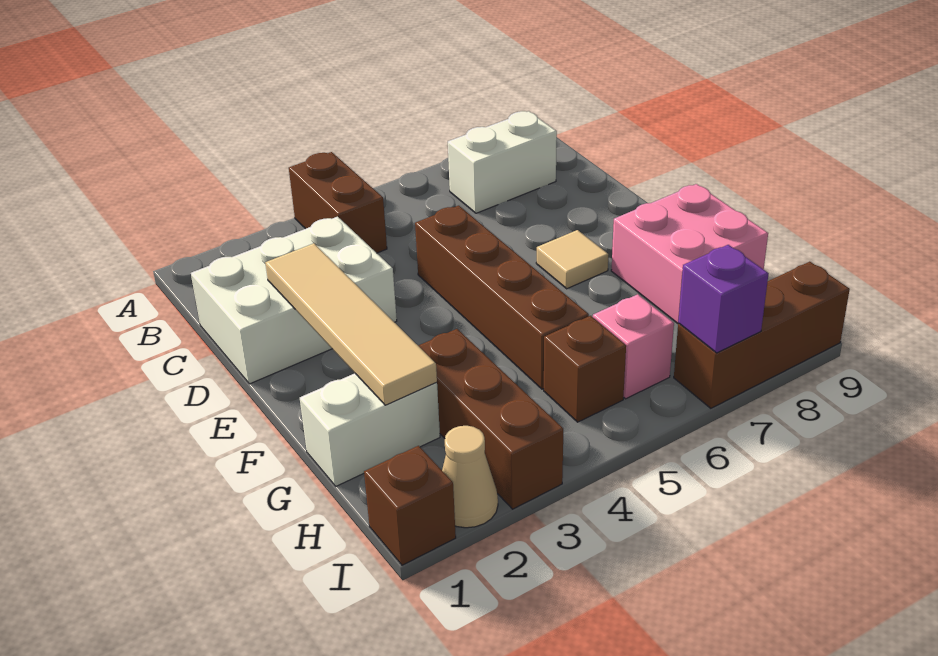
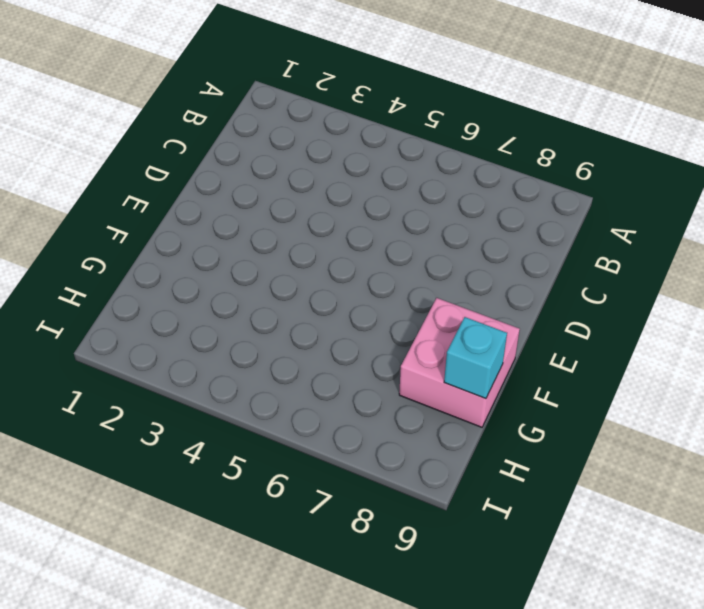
cyan brick G9 level 2 -> none
none -> brown brick A4:B4 level 1
none -> white brick B7:B8 level 1
none -> white brick C1:D3 level 1

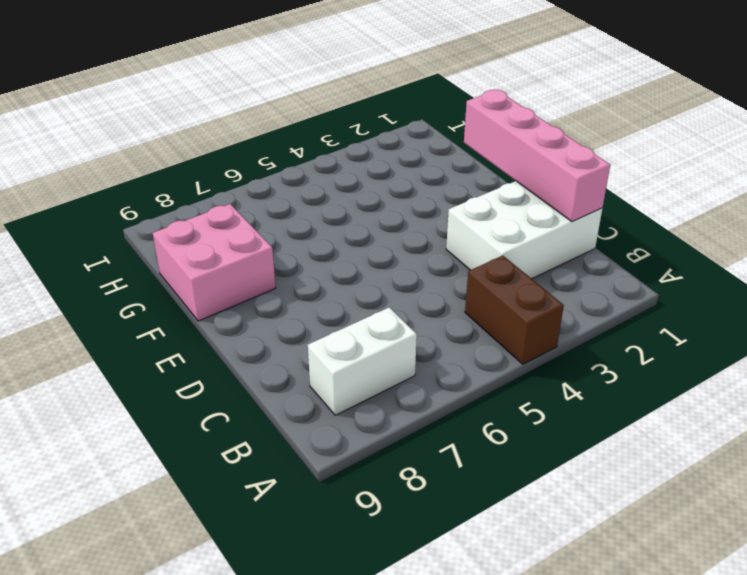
pink brick C1:F1 level 2 -> none
none -> brown brick D5:G5 level 1
none -> tan tile E7 level 1
none -> white brick G1:G2 level 1

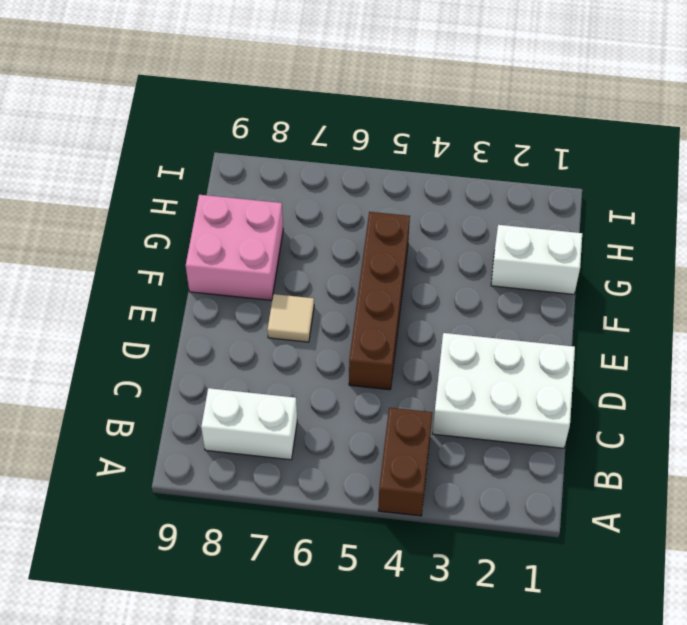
none -> brown brick G3:I3 level 1
none -> brown brick H5 level 1
none -> pink brick H6 level 1

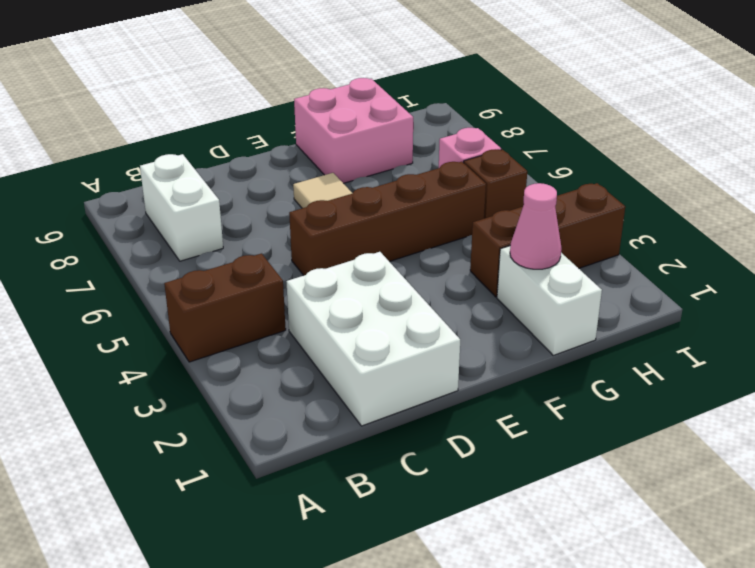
pink cone G2 level 2 -> tan tile D2:G2 level 2
none -> brown brick I1 level 1
none -> tan cone I2 level 1
none -> brown brick I7:I9 level 1

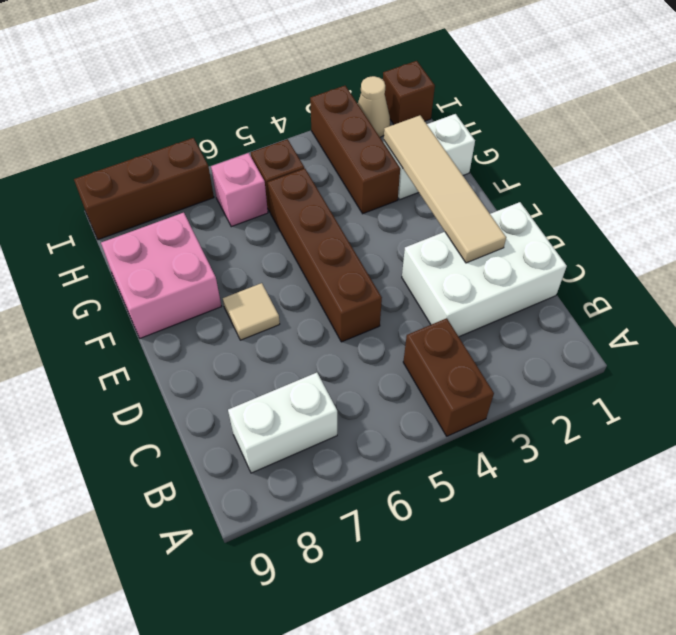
none -> purple brick I7 level 2

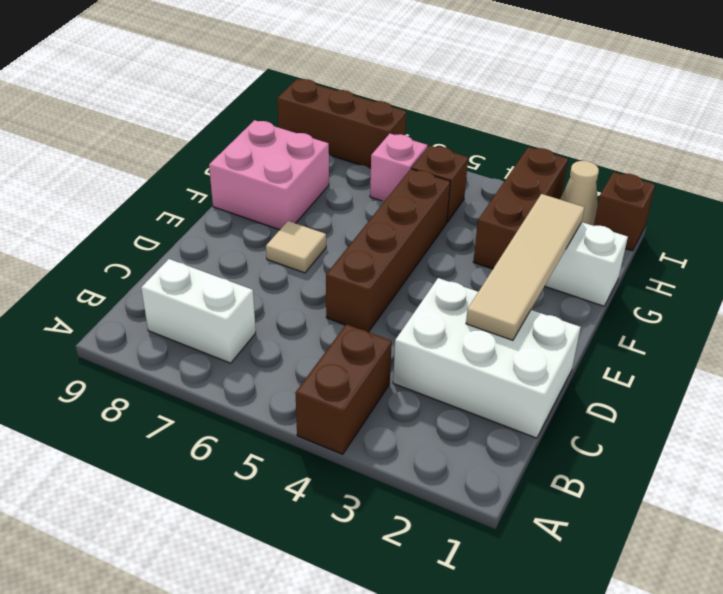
none -> purple brick I7 level 2

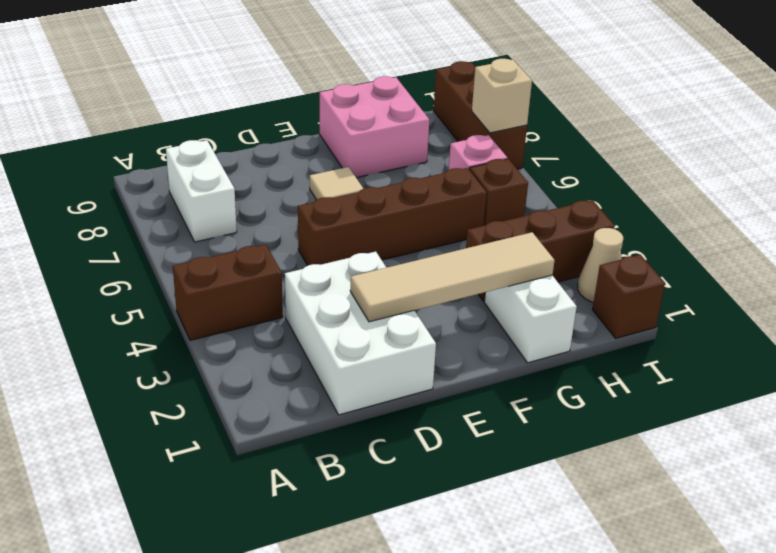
tan brick I7 level 2 -> purple brick I7 level 2

